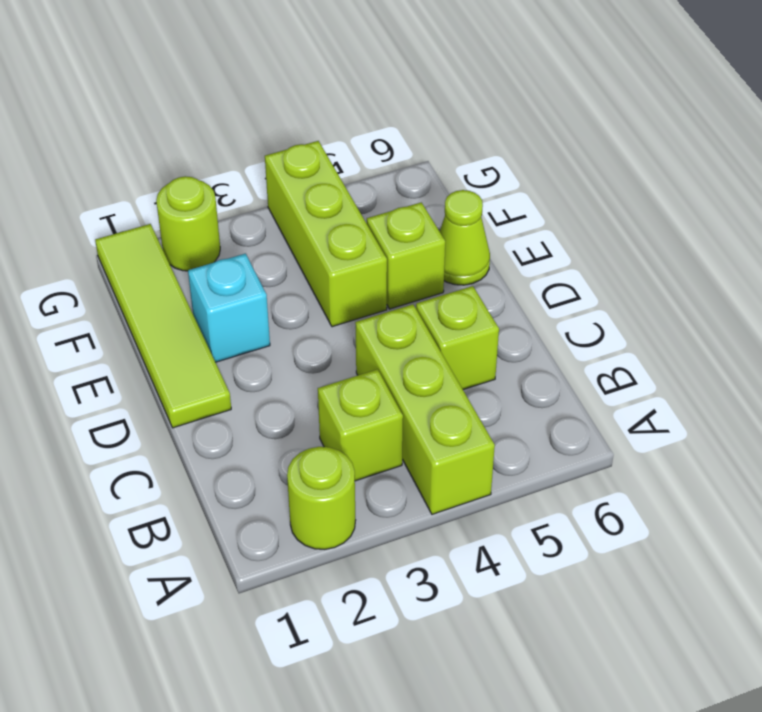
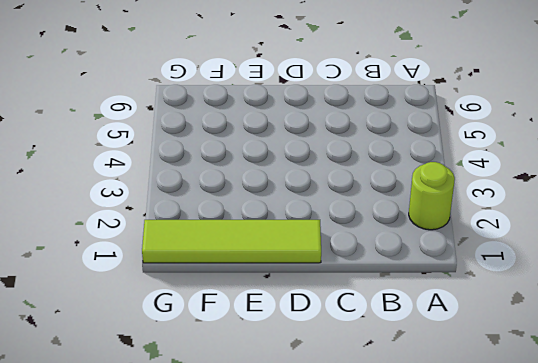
none -> lime brick A4:C4 level 1
none -> lime brick B3 level 1

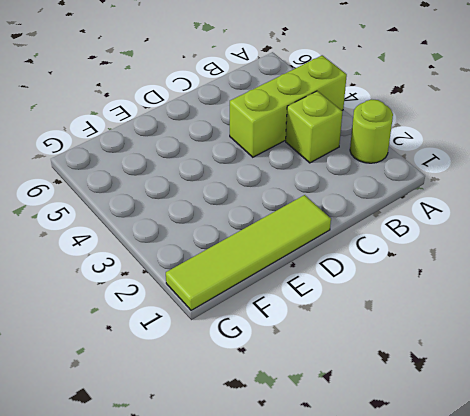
none -> lime brick C5 level 1
none -> cyan brick E2 level 1

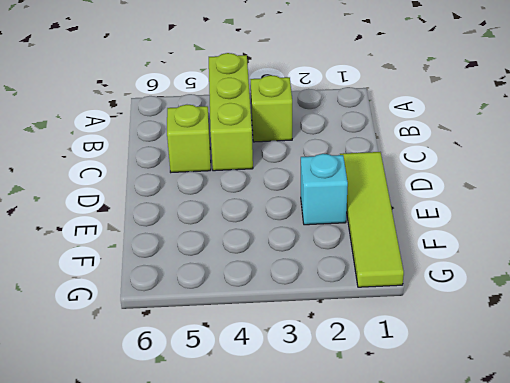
none -> lime round brick A2 level 1
none -> lime brick E4:G4 level 1

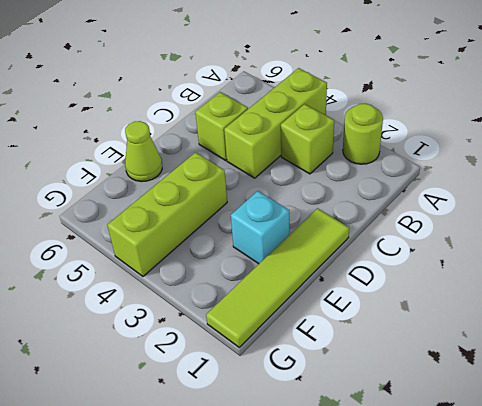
none -> lime brick E5 level 1
none -> lime round brick G2 level 1

